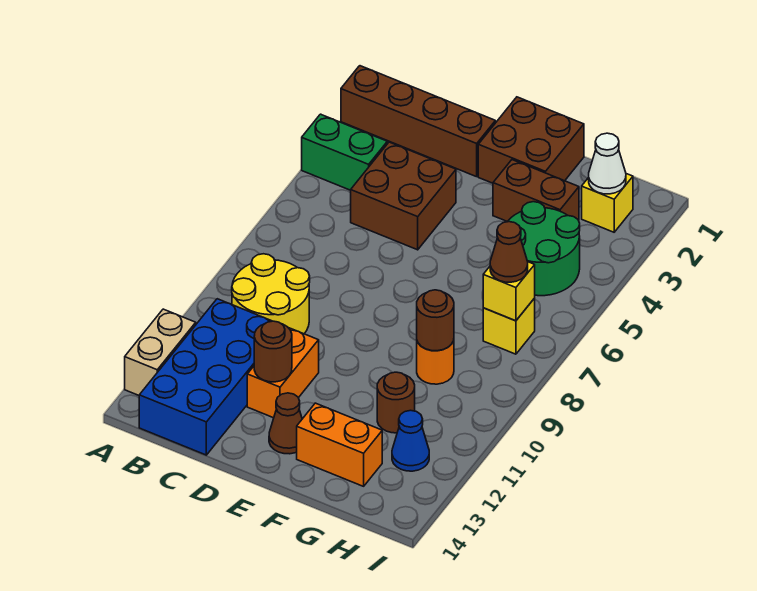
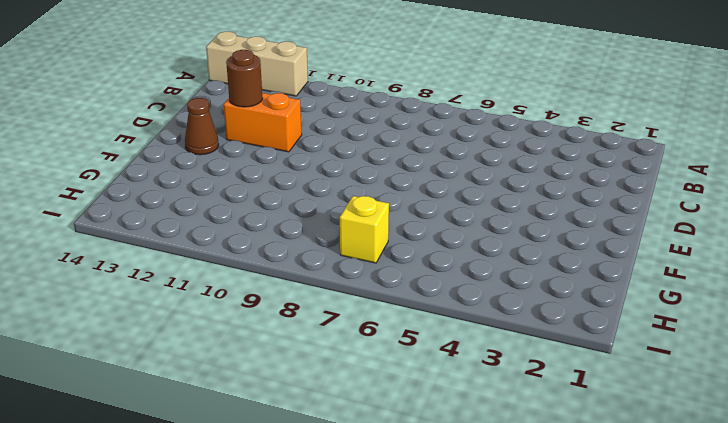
tan brick A12:A14 level 1 -> tan brick A12:A13 level 1
none -> brown brick A2:D2 level 1
none -> green brick A4:B4 level 1
none -> yellow round brick B9:C10 level 1

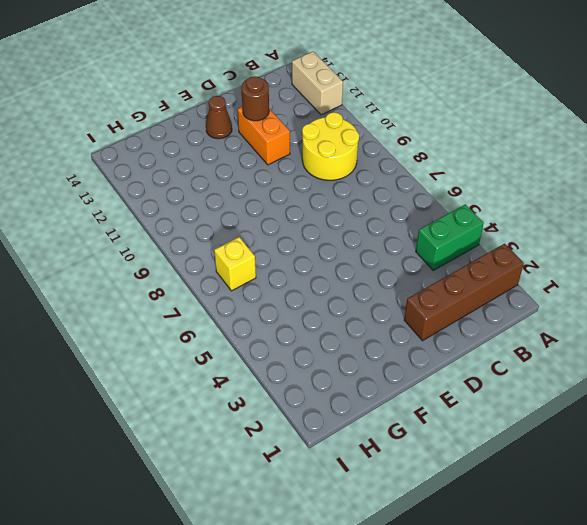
none -> blue brick B11:C14 level 1
none -> brown brick C4:D5 level 1
none -> brown brick E1:F2 level 1

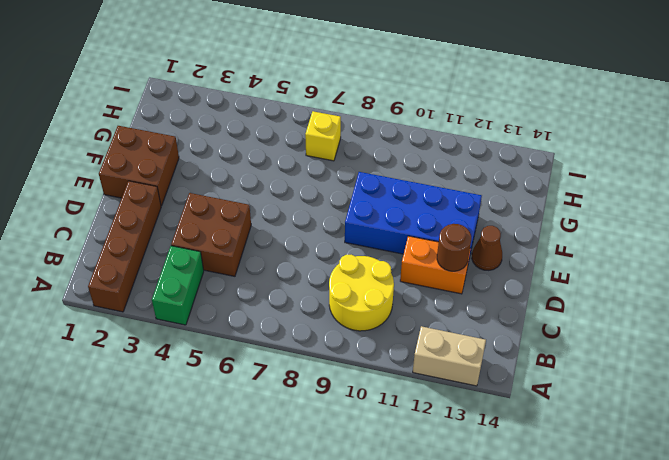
blue brick E9:F12 level 1 -> blue brick B11:C14 level 1
none -> brown brick F3:G3 level 1
none -> orange brick F13:G13 level 1
none -> green round brick G4:H5 level 1

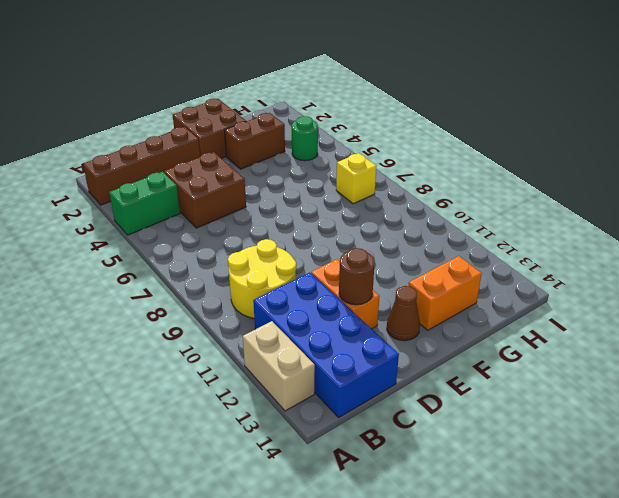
green round brick H4 level 1 -> green round brick G4:H5 level 1
none -> orange round brick G9 level 1
none -> brown round brick G11 level 1
none -> yellow brick H2 level 1

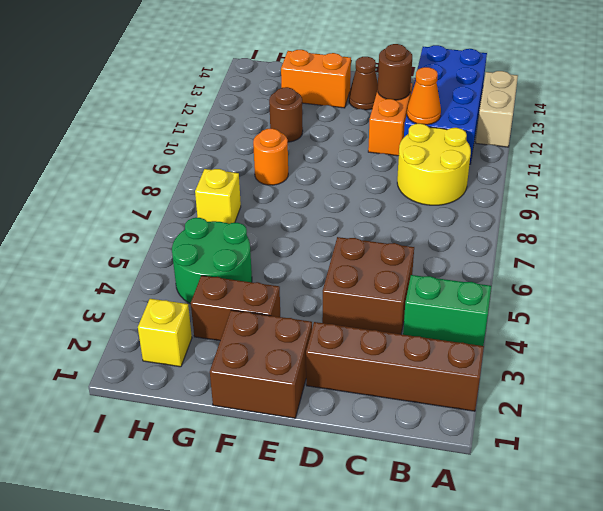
orange cone C11 level 2 -> none
none -> blue cone H12 level 1
none -> brown round brick G9 level 2
none -> white cone H2 level 2

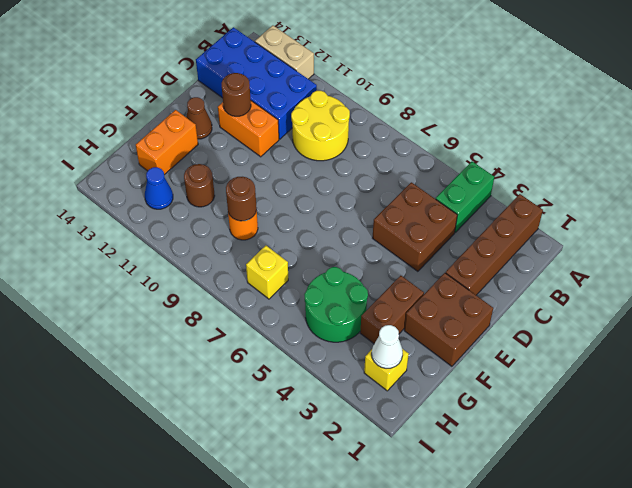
none -> yellow brick H7 level 2
none -> brown cone H7 level 3

